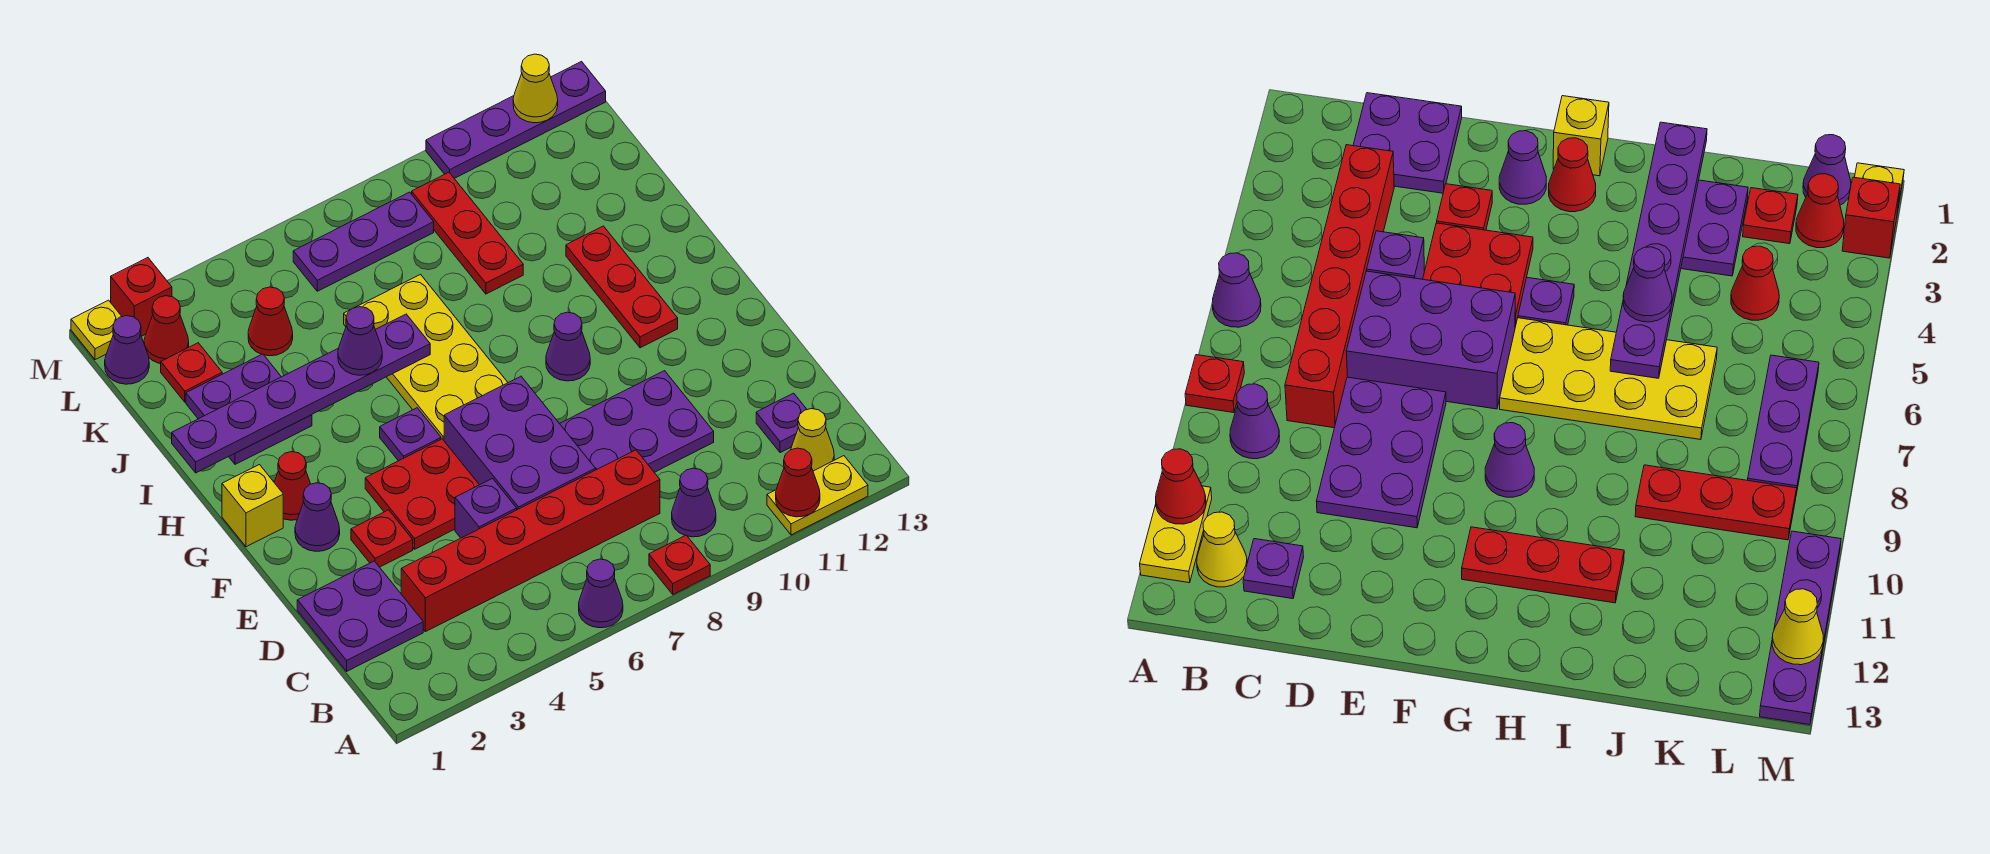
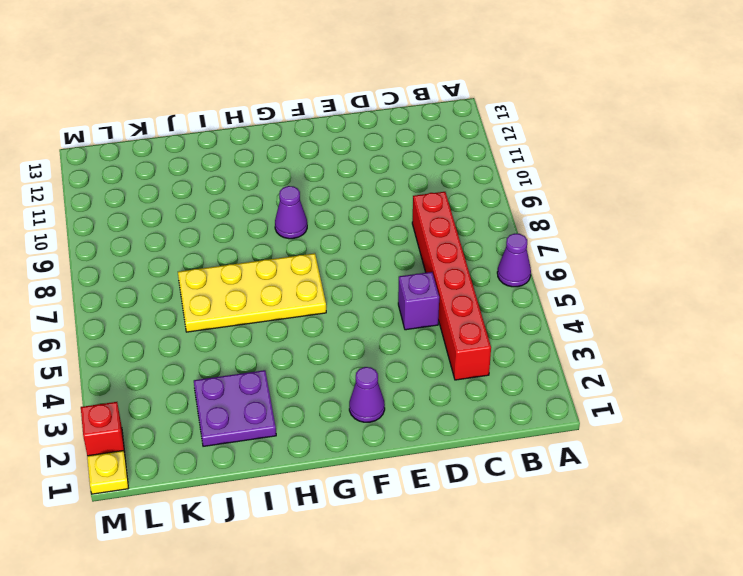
none -> red plate A8 level 1
none -> yellow plate A11:A12 level 1
none -> purple cone B9 level 1
none -> yellow cone B12 level 1

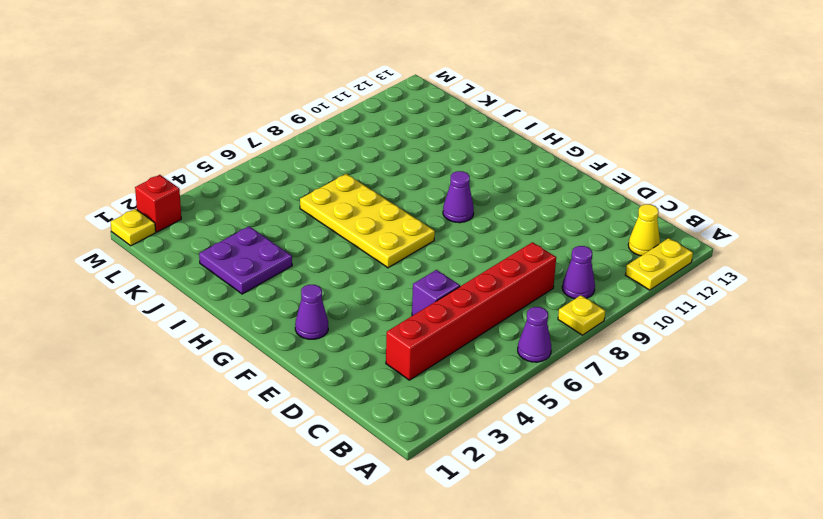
yellow plate A8 level 1 -> red plate A8 level 1
none -> purple plate C1:D2 level 1
none -> purple plate C12 level 1
none -> purple brick D6:F7 level 1
none -> purple plate D8:E10 level 1

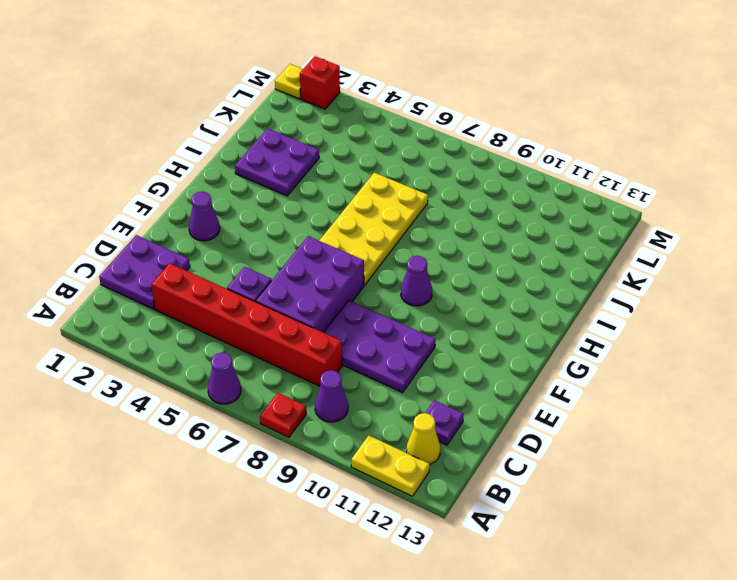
none -> red plate E3 level 1
none -> red plate E4:F5 level 1
none -> yellow brick G1 level 1
none -> red cone G2 level 1

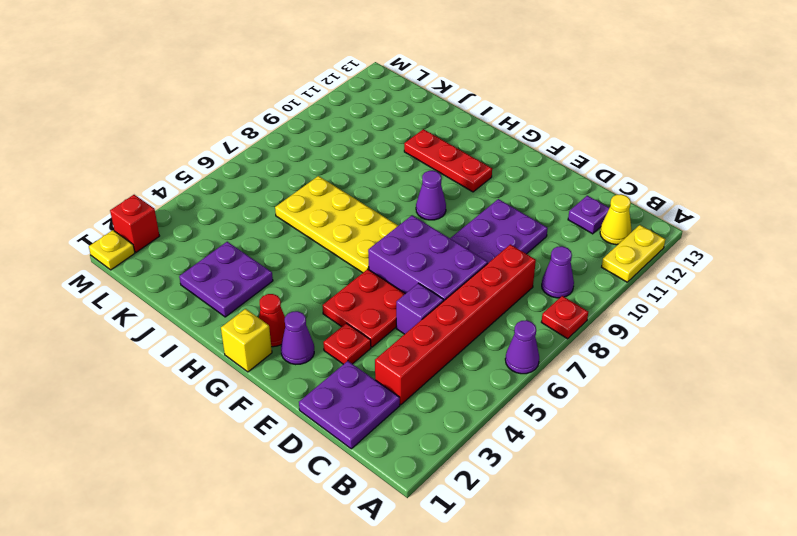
none -> purple plate G5 level 1
none -> red plate J9:L9 level 1
none -> red plate K2 level 1
none -> red cone K4 level 1

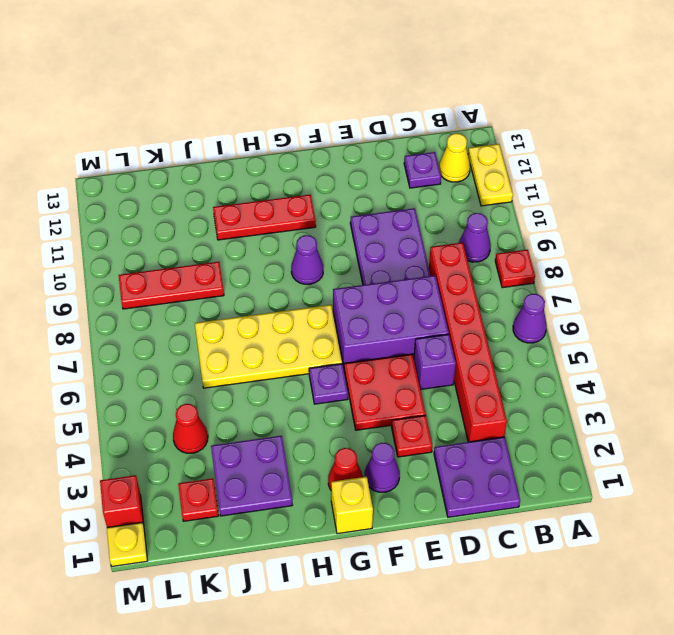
none -> purple cone L1 level 1
none -> red cone L2 level 1
none -> purple plate L6:L8 level 1
none -> purple plate M10:M13 level 1

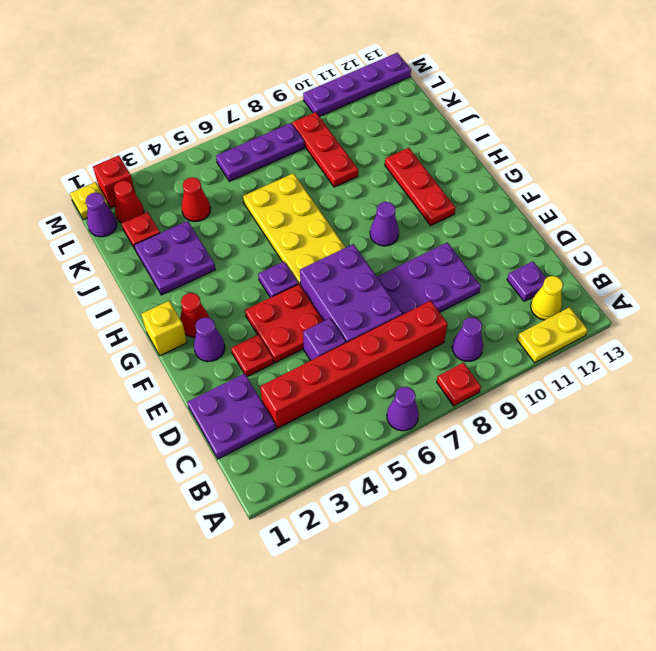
none -> red cone A11 level 2
none -> purple plate I1:I6 level 2
none -> yellow cone M12 level 2
none -> purple cone I5 level 3

